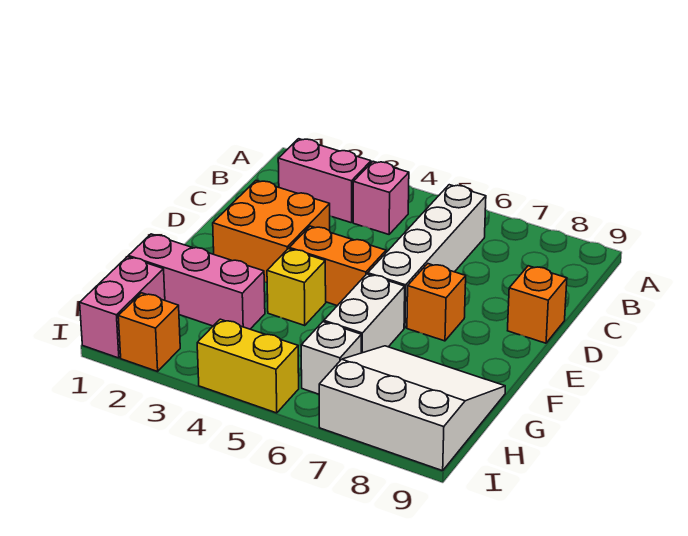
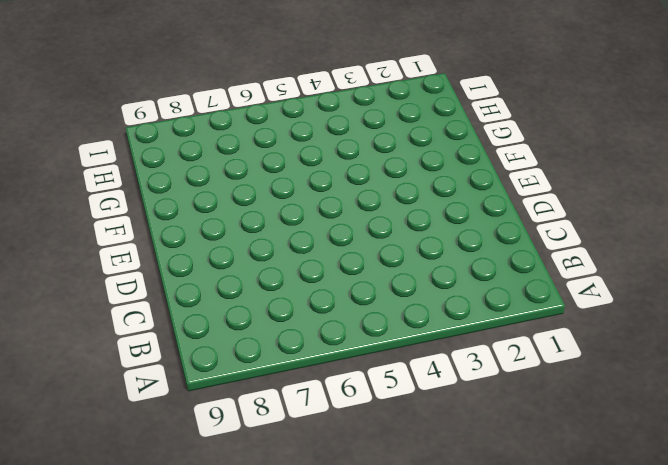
none -> pink brick B2:B3 level 1
none -> pink brick B4 level 1
none -> white brick B6:E6 level 1

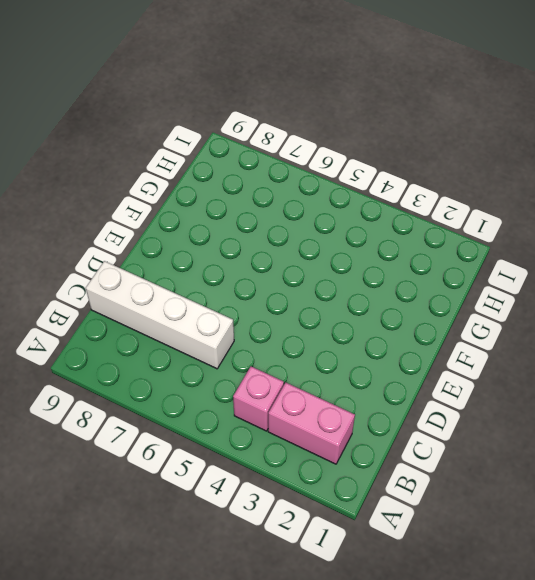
white brick C6:C9 level 1 -> white brick B6:E6 level 1
none -> orange brick D2:E3 level 1
none -> orange brick D9 level 1
none -> orange brick E4:E5 level 1

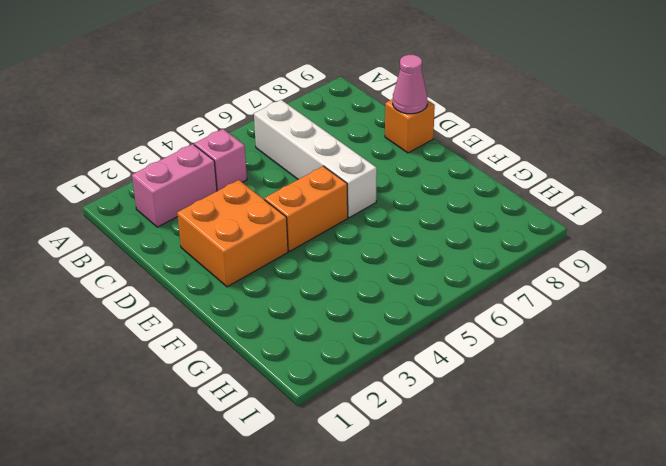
pink cone D9 level 2 -> none
none -> orange brick E7 level 1
none -> yellow brick F4 level 1
none -> white brick F6:G6 level 1

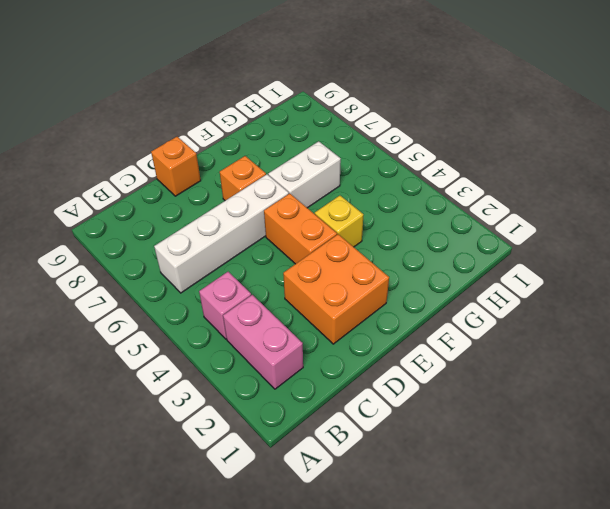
none -> pink brick G1:G3 level 1
none -> white slope G7:I9 level 1 top I
none -> pink brick H1:I1 level 1

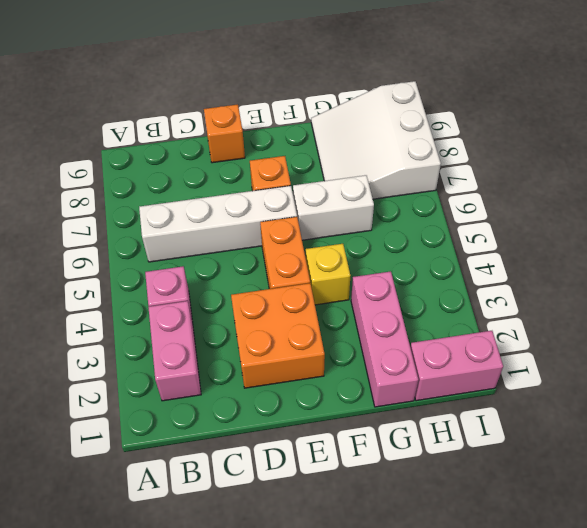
none -> white brick H6 level 1
none -> orange brick I2 level 1
none -> yellow brick I4:I5 level 1

